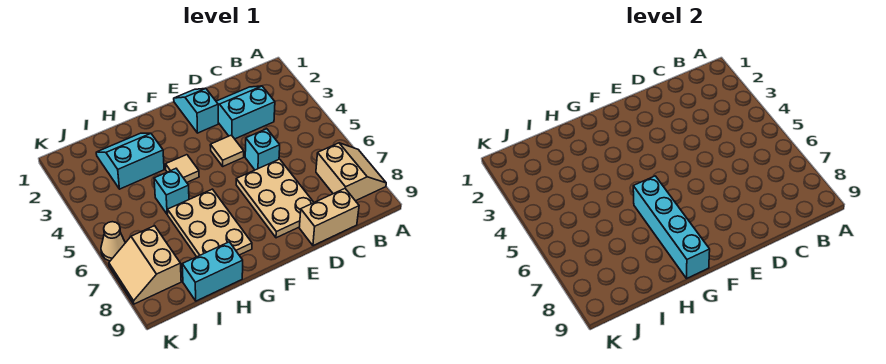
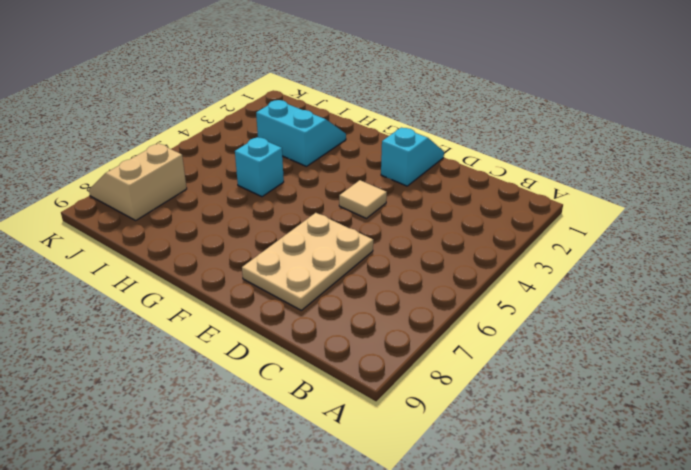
none -> tan slope A7:B8 level 1 top B
none -> cyan slope C2:D3 level 1 top 3
none -> tan brick C9:D9 level 1

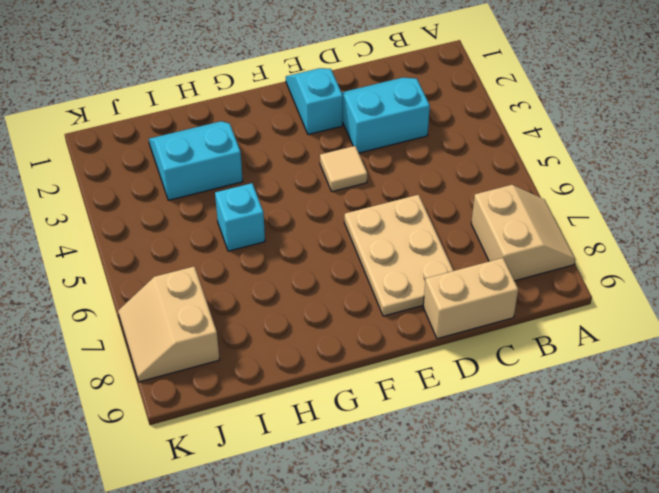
none -> cyan brick D5 level 1
none -> tan tile G4 level 1
none -> tan plate G6:H8 level 1

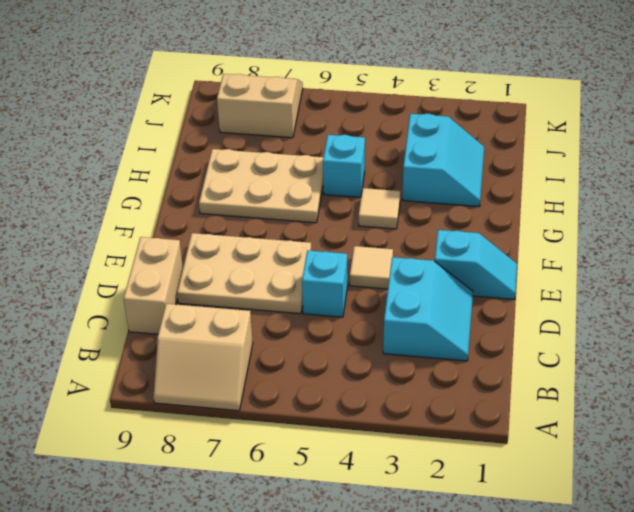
none -> cyan brick H9:I9 level 1
none -> tan cone K6 level 1
none -> cyan brick G6:G9 level 2

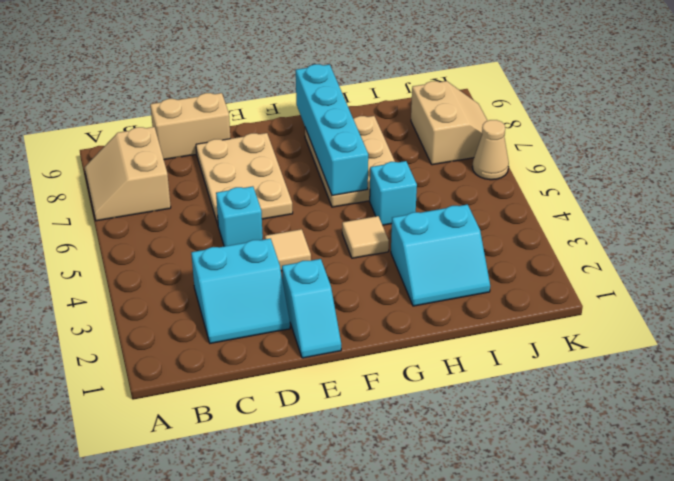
none -> cyan brick H9:I9 level 1

